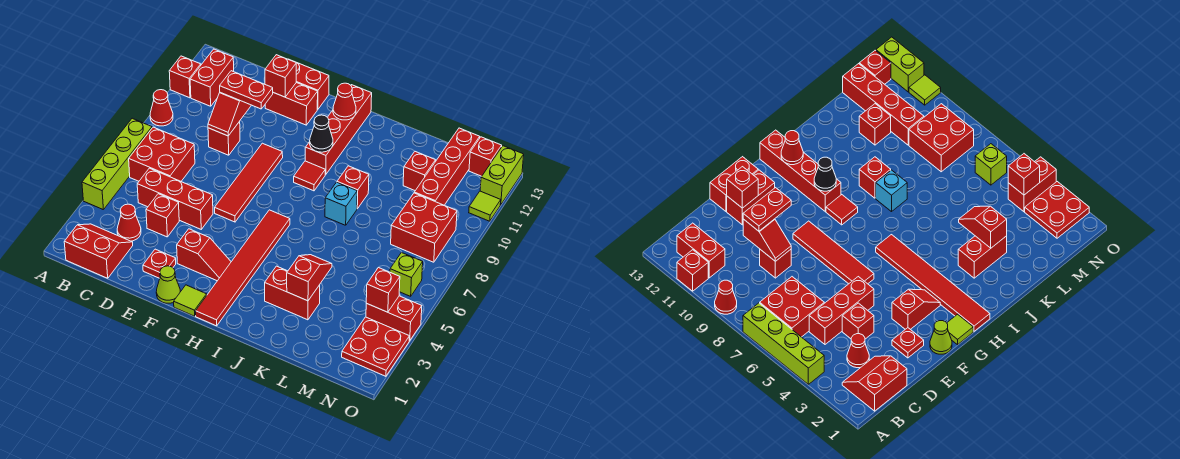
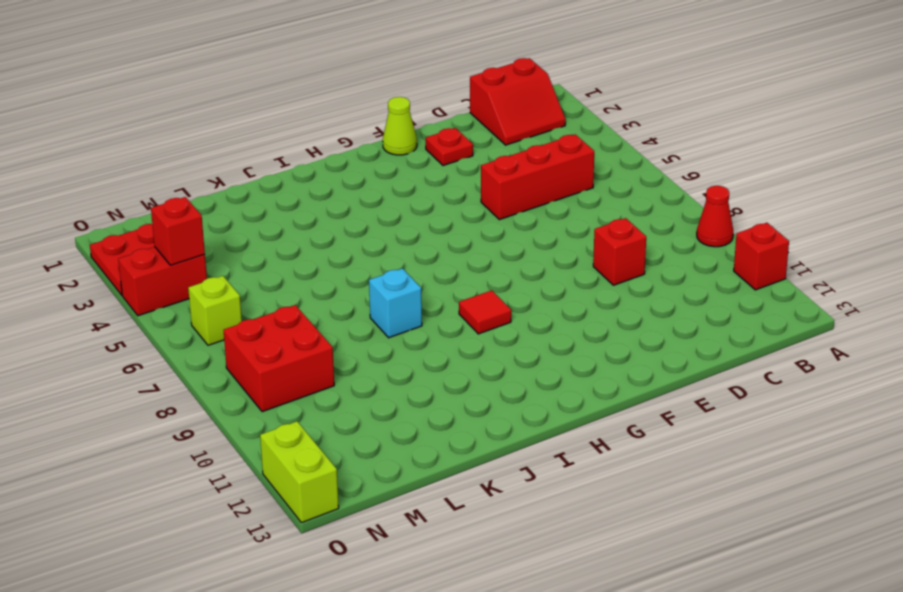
none -> lime brick A4:A7 level 1
none -> red brick B6:C7 level 1
none -> red brick B11:B12 level 1
none -> red cone C3 level 1

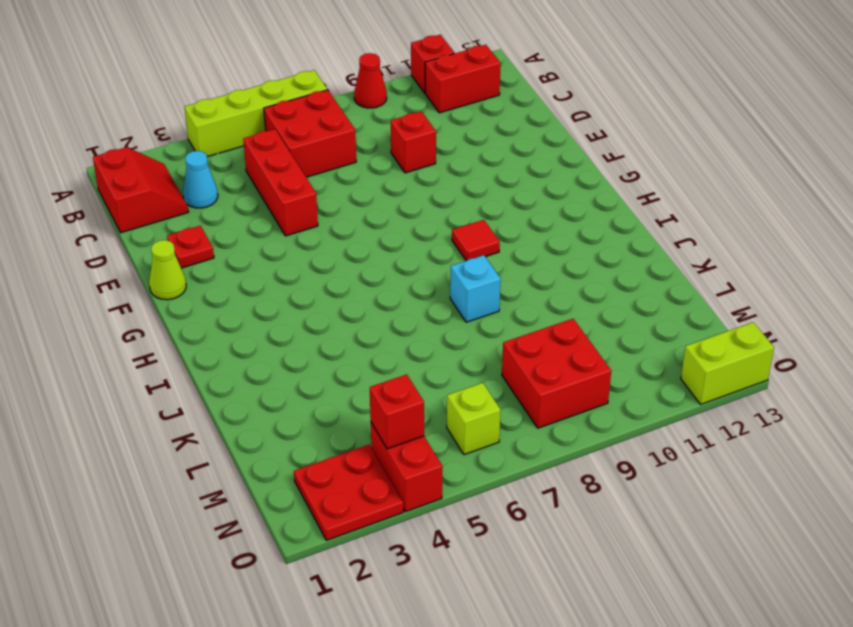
cyan cone C3 level 1 -> red cone C3 level 1
none -> red brick D4 level 1
none -> red brick E12:F12 level 1
none -> red brick E13:F13 level 1
none -> red slope F3:G3 level 1 top F

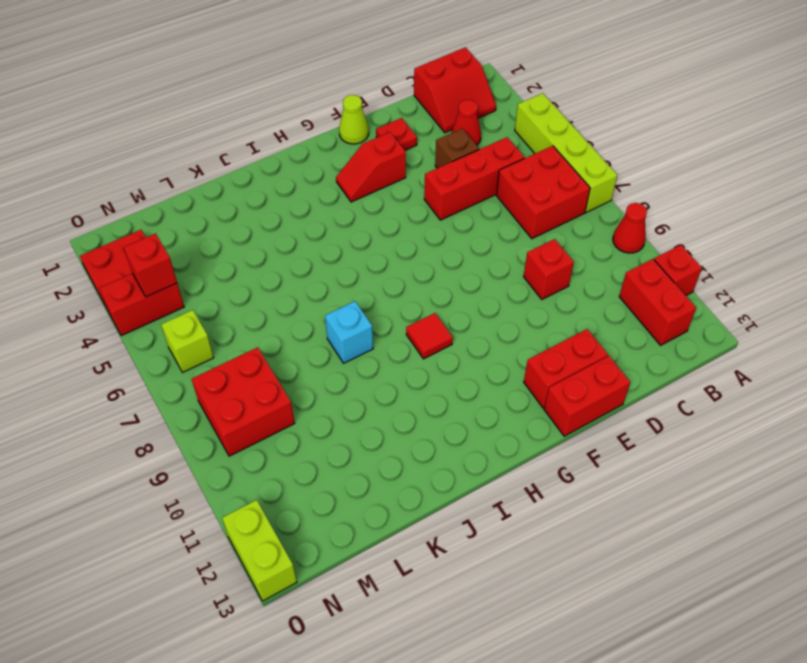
brown brick D4 level 1 -> red brick D4 level 1
none -> red tile F6:F9 level 1
none -> lime tile G1 level 1
none -> red tile H1:H6 level 1
none -> red brick H10:H13 level 1

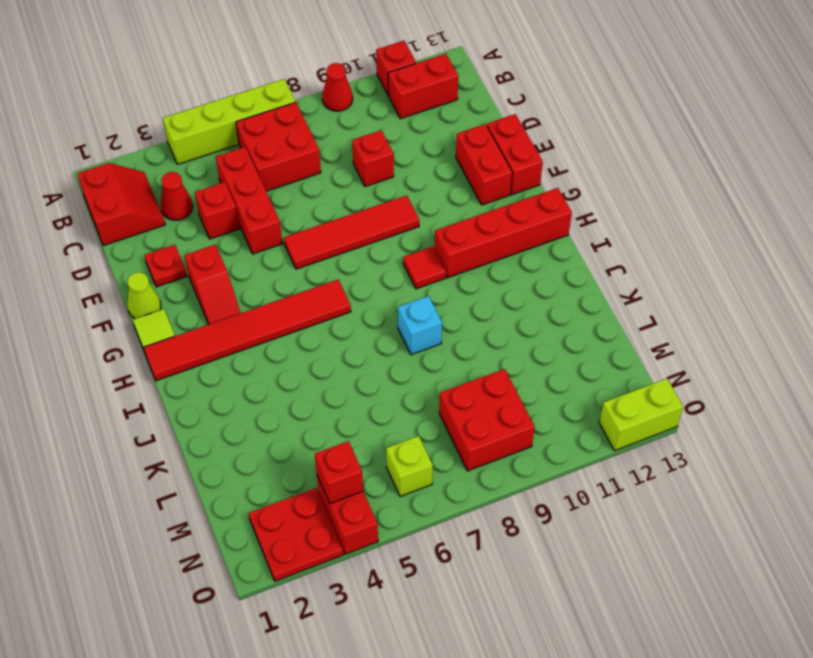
none -> red brick J3:K3 level 1
none -> red brick J9 level 1
none -> red brick L11 level 1
none -> red brick M10:M13 level 1

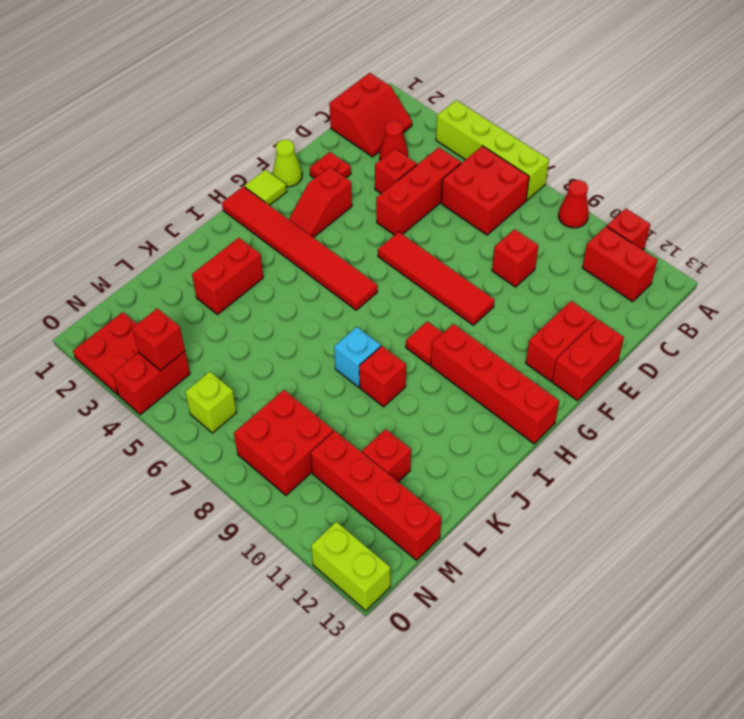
none -> red brick N13 level 1
none -> lime tile O11 level 1
none -> red slope D9:D10 level 2 top 10
none -> red brick E12 level 2

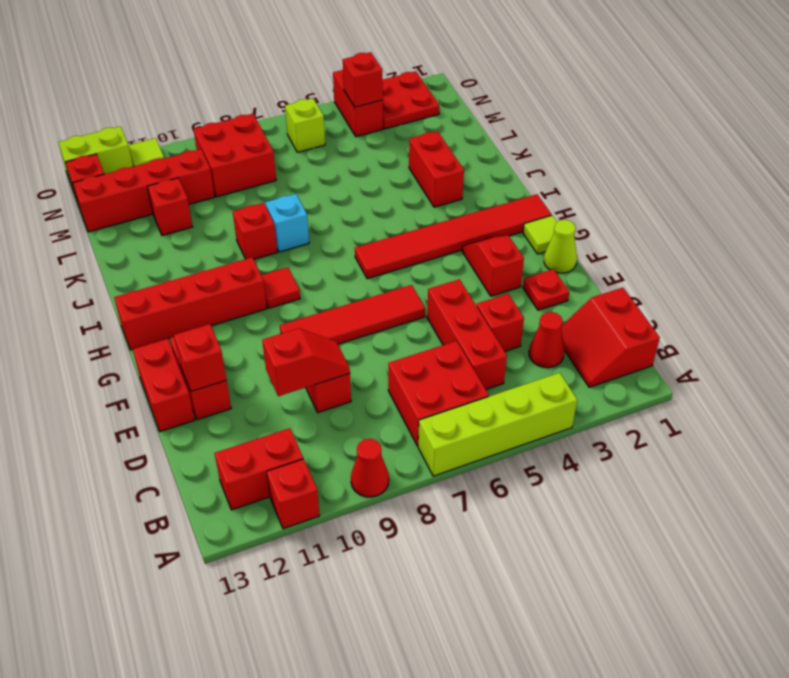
none -> black cone H10 level 2
none -> red cone H12 level 2
none -> red slope K3:K4 level 2 top 3
none -> red plate D10:E10 level 3

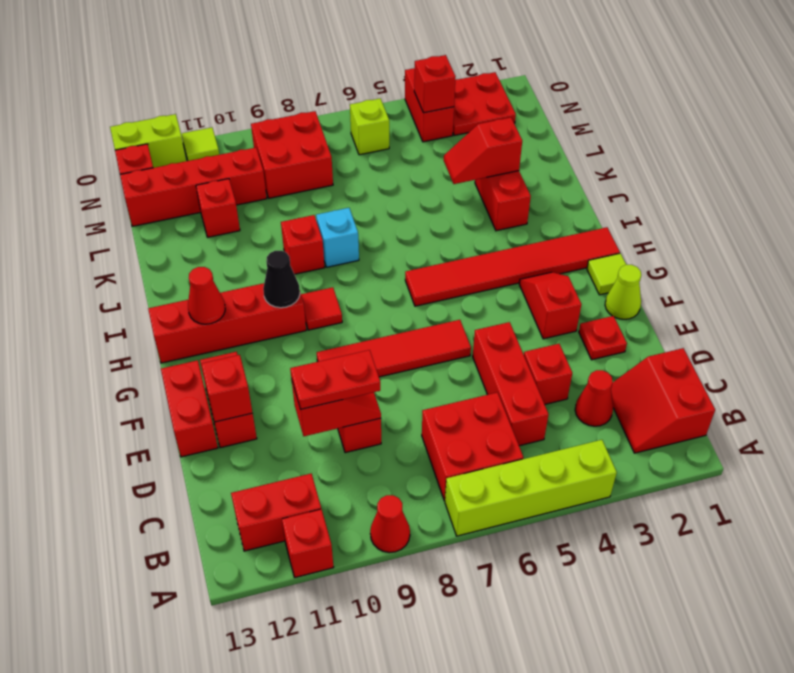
red plate D9:D10 level 3 -> red plate D10:E10 level 3

